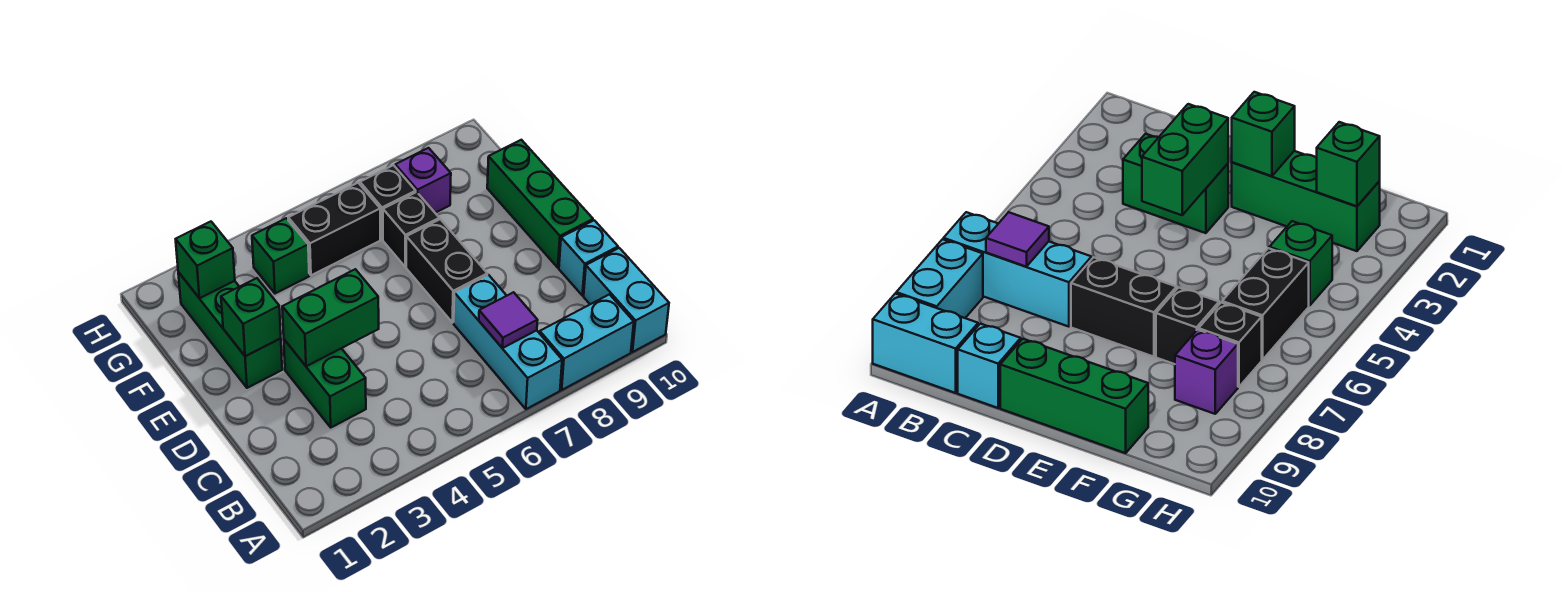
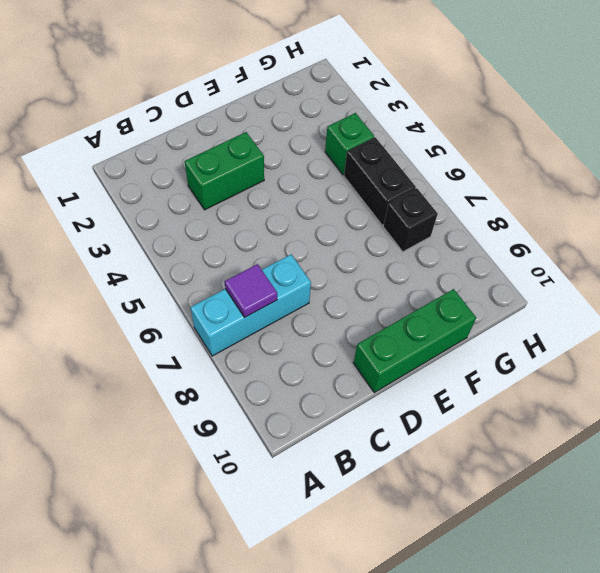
none -> cyan brick A8:A9 level 1
none -> cyan brick A10:B10 level 1
none -> cyan brick C10 level 1

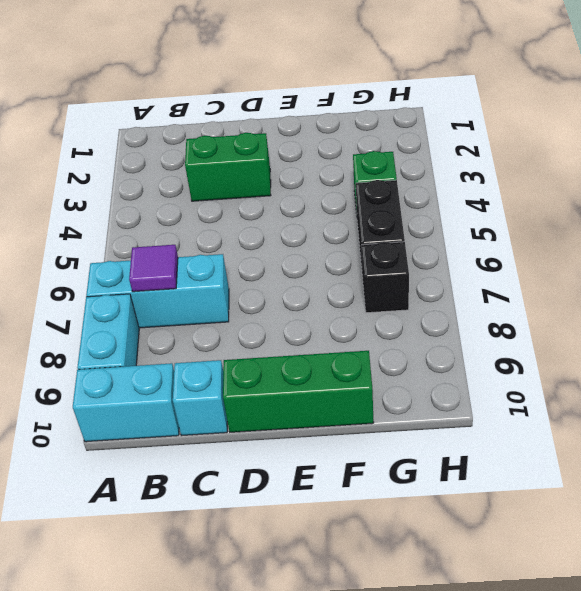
none -> black brick D7:E7 level 1
none -> green brick E2:G2 level 1
none -> black brick F7 level 1

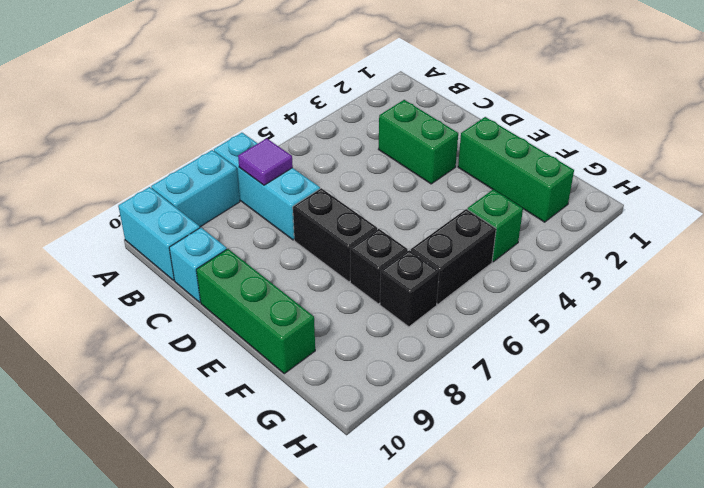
none -> purple brick G8 level 1
none -> green brick D3:D4 level 2
none -> green brick E2 level 2

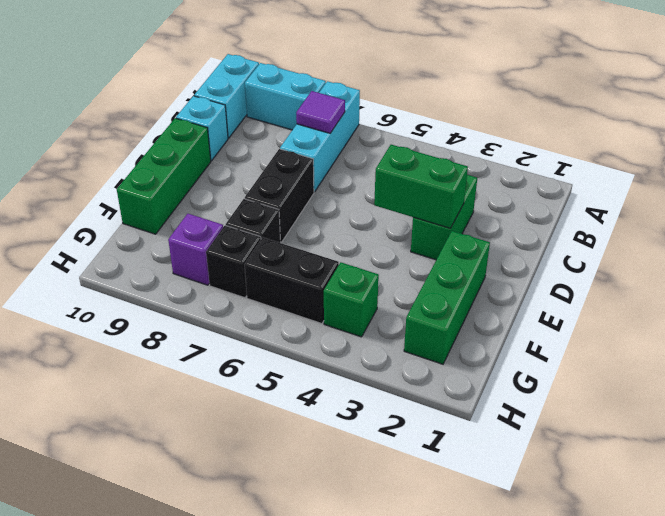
none -> green brick E2 level 2
none -> green brick G2 level 2

